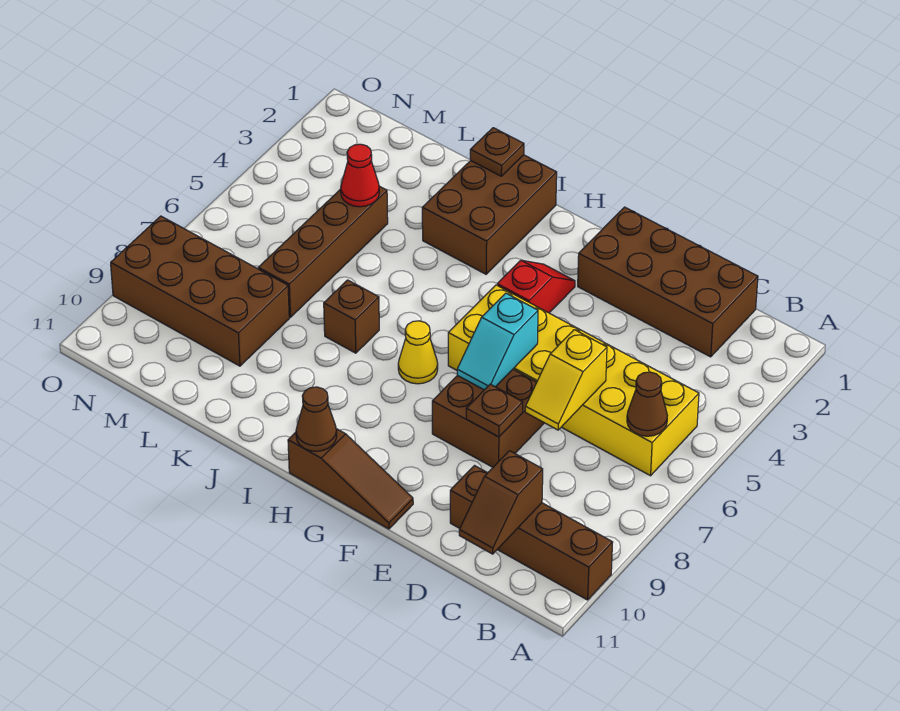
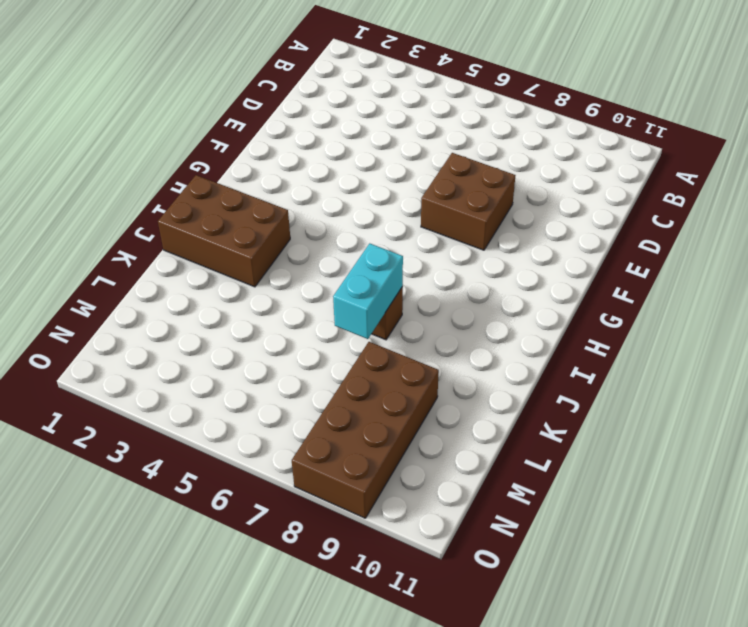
cyan brick J7:K7 level 2 -> none
none -> brown brick A10:D10 level 1
none -> yellow brick B5:G6 level 1
none -> brown brick C1:F2 level 1

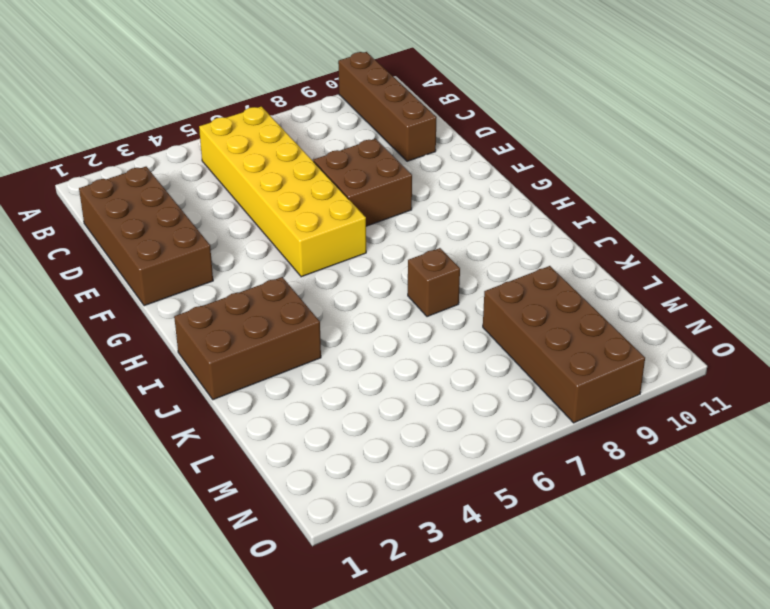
none -> brown slope F11:H11 level 1 top H
none -> red slope G3:G4 level 1 top 4
none -> yellow cone H7 level 1

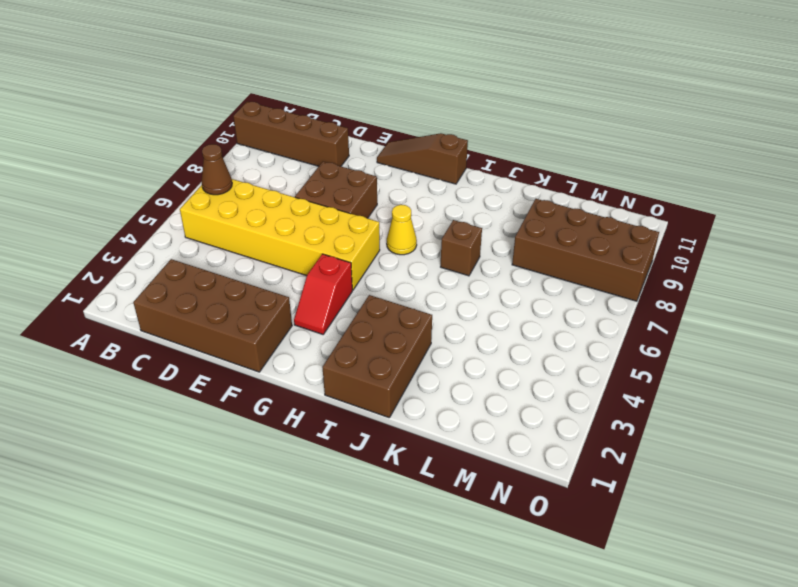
none -> brown brick L4:L7 level 1
none -> brown slope C10:C11 level 2 top 10
none -> yellow slope D6:D7 level 2 top 6

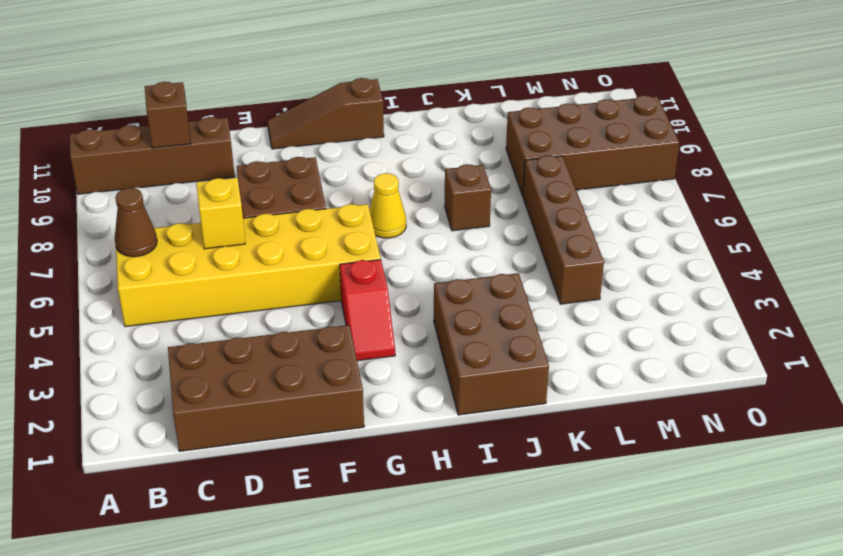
none -> brown plate E8 level 2
none -> cyan slope F6:F7 level 2 top 6
none -> brown cone H11 level 2

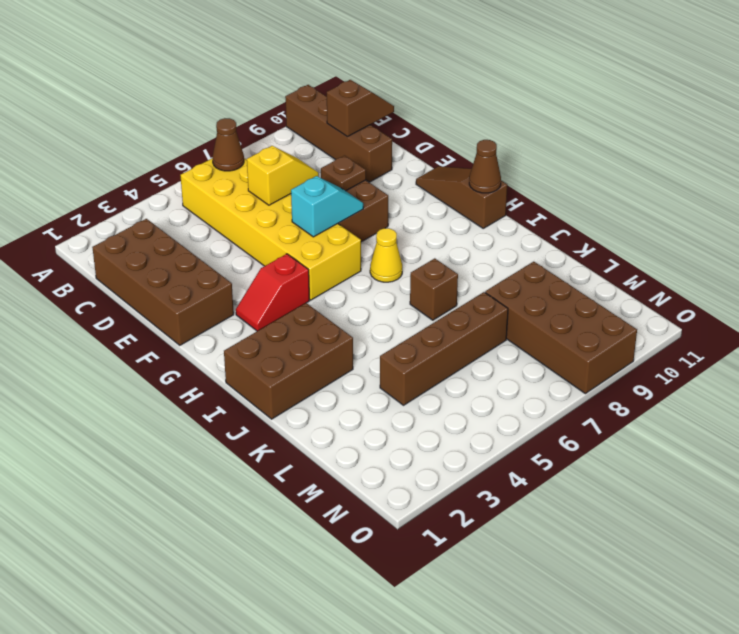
none -> brown plate J1 level 2
none -> red cone L4 level 2

